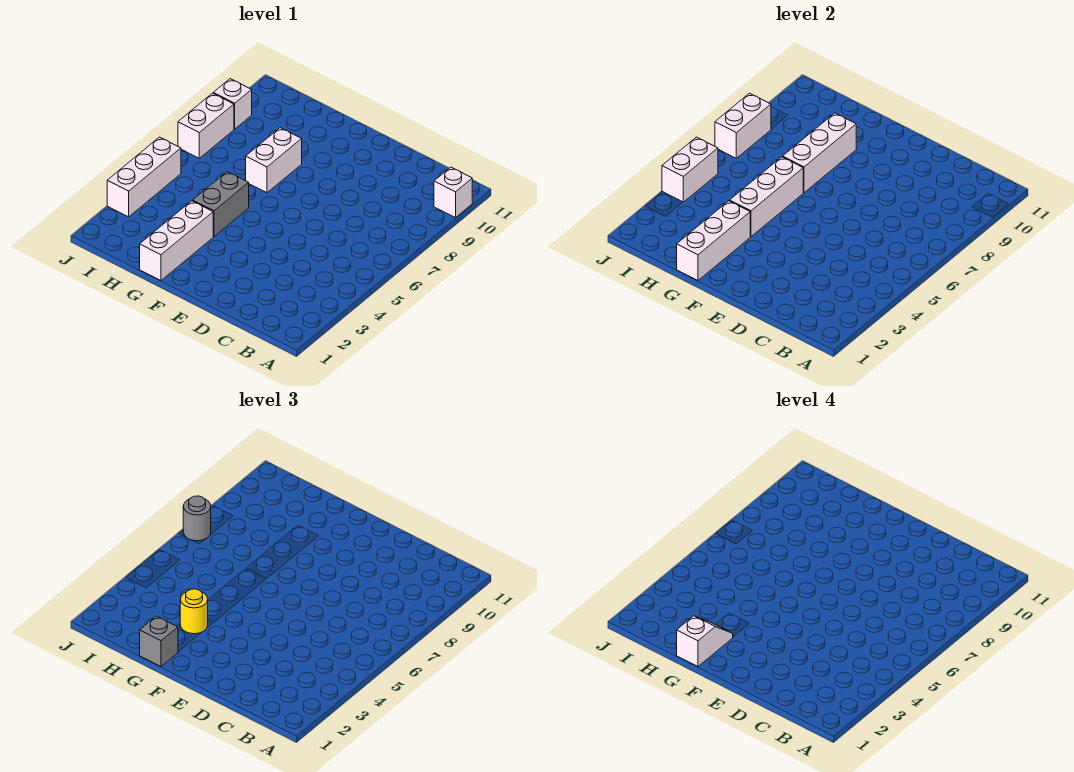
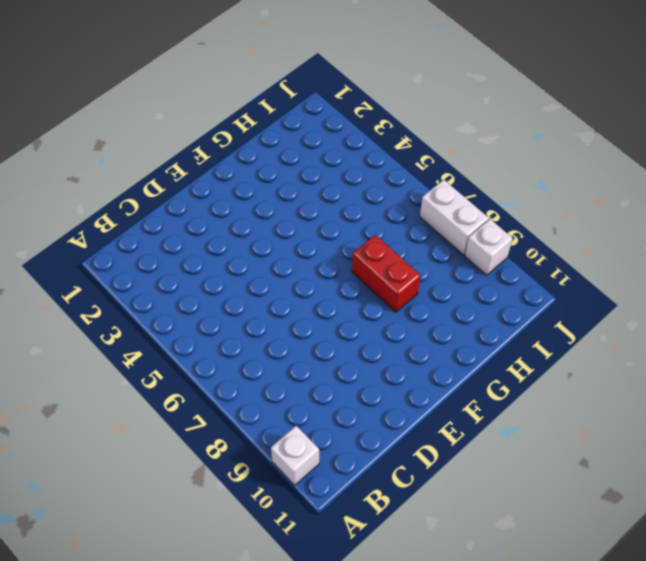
red brick G7:G8 level 1 -> white brick G7:G8 level 1
none -> white brick G1:G3 level 1
none -> grey brick G4:G5 level 1
none -> white brick J3:J5 level 1

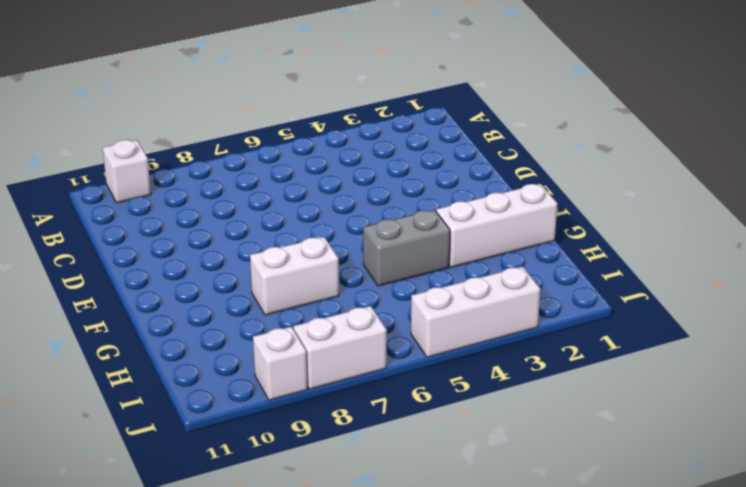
none -> white brick G1:G3 level 2
none -> white brick G4:G6 level 2
none -> white brick G7:G9 level 2

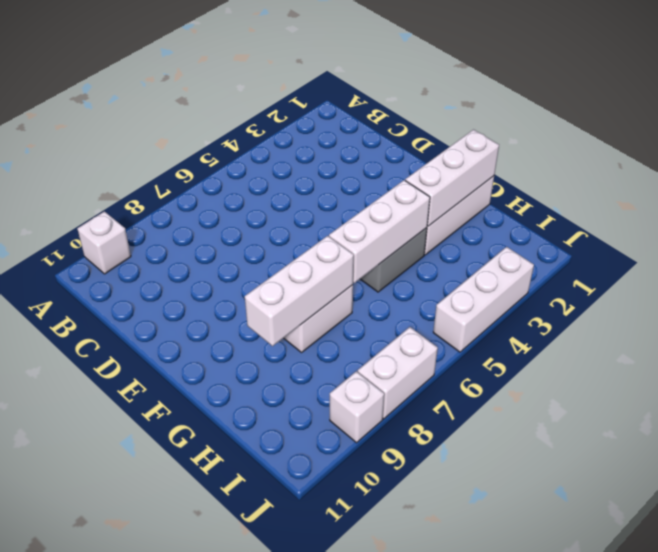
none -> white brick J4:J5 level 2
none -> white brick J7:J8 level 2
none -> grey brick G1 level 3

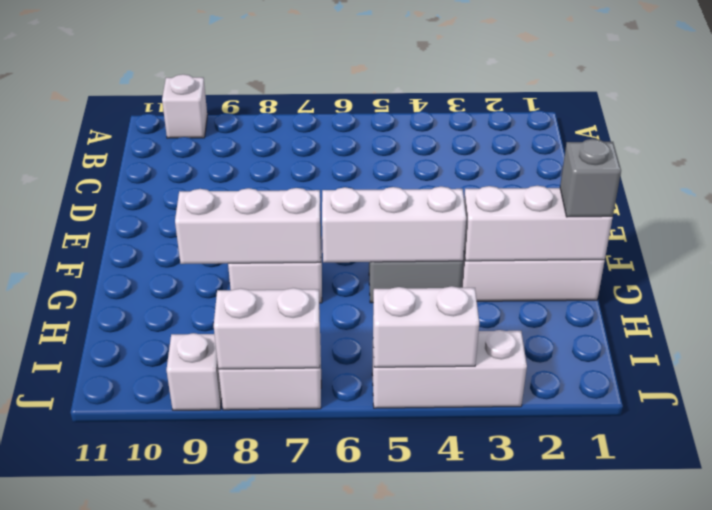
none -> yellow round brick G3 level 3
none -> grey round brick J7 level 3
none -> white slope G1:G2 level 4 top 1

